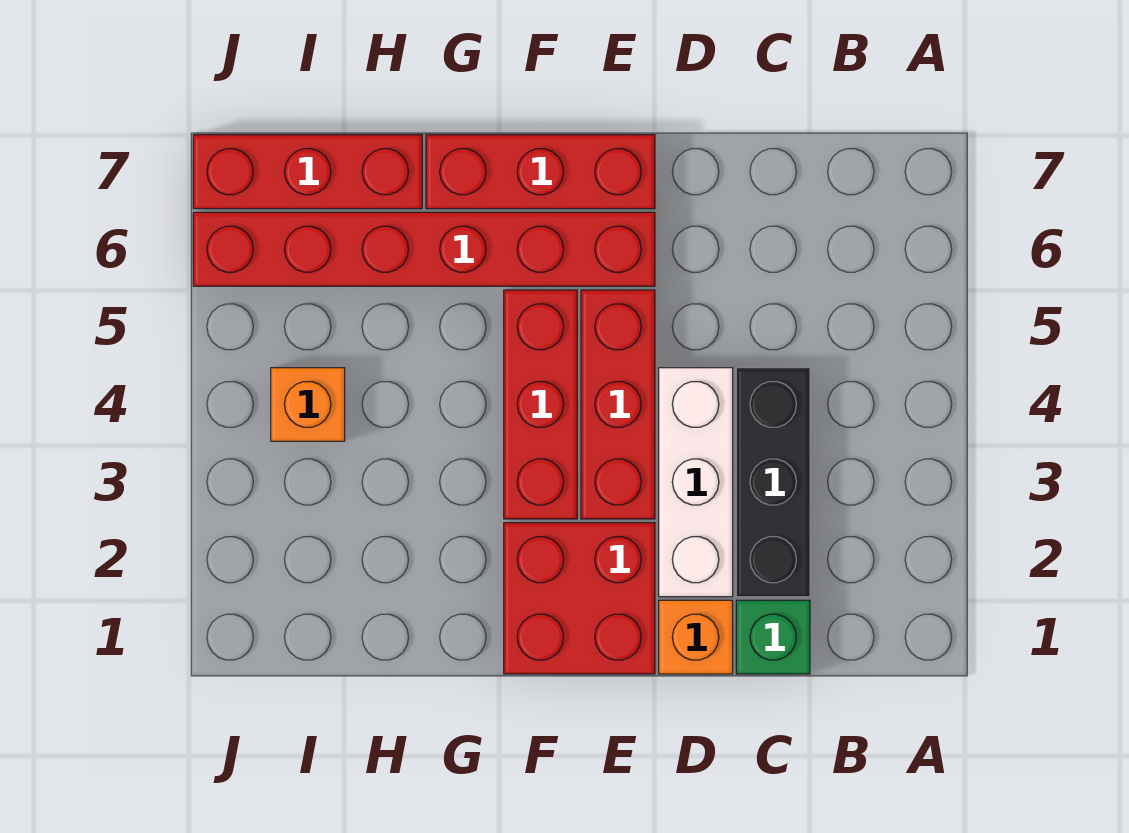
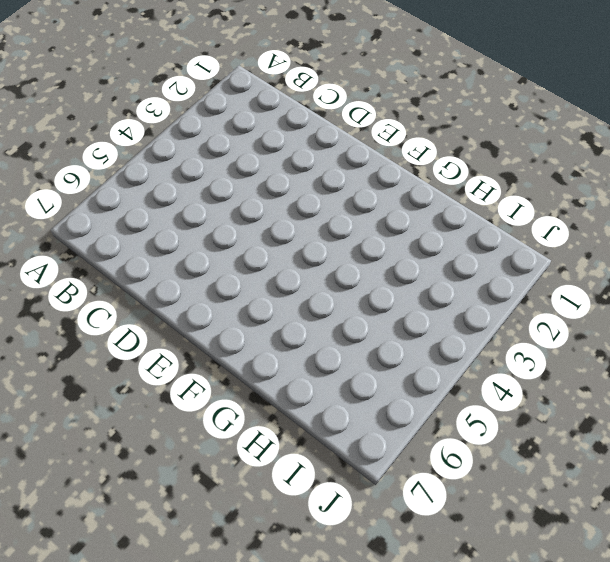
none -> green brick C1 level 1
none -> black brick C2:C4 level 1

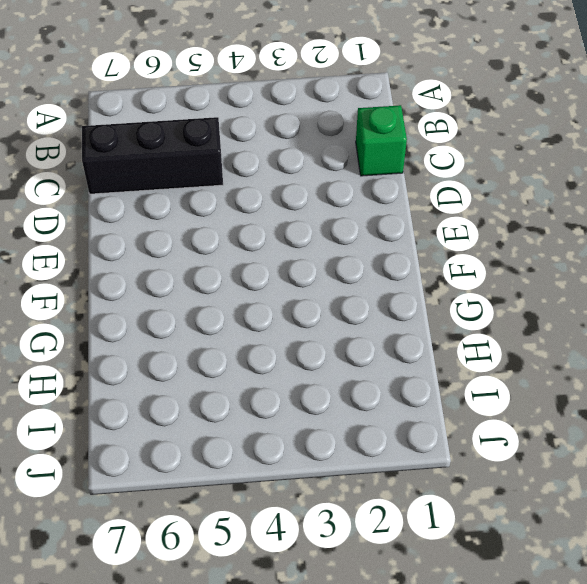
black brick C5:C7 level 1 -> black brick C2:C4 level 1
none -> orange brick D1 level 1
none -> white brick D2:D4 level 1

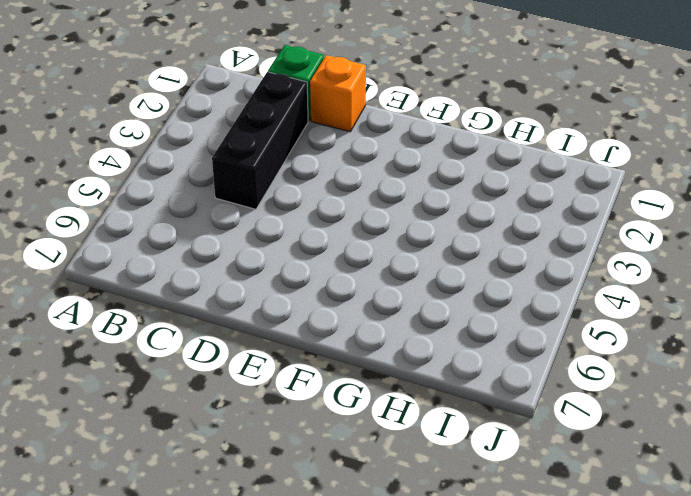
none -> white brick D2:D4 level 1
none -> red brick E1:F2 level 1

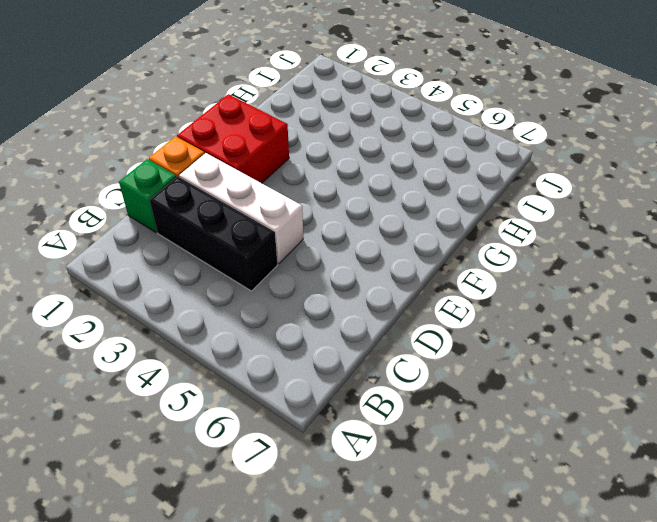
none -> red brick E3:E5 level 1
none -> red brick E6:J6 level 1

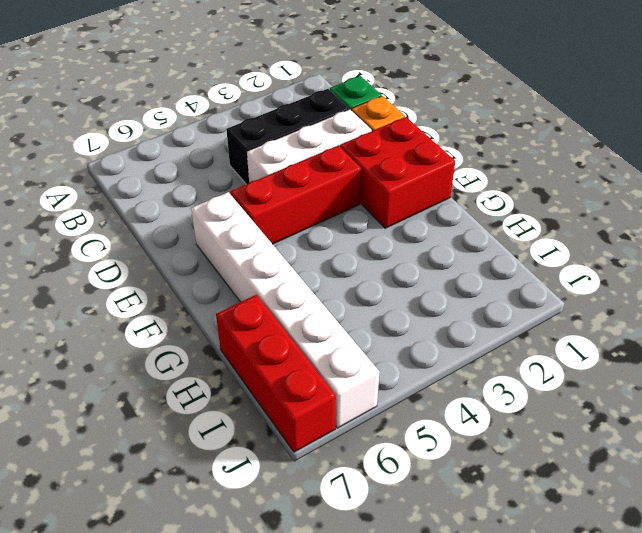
white brick E6:J6 level 1 -> red brick E6:J6 level 1
none -> red brick E7:G7 level 1
none -> red brick F3:F5 level 1

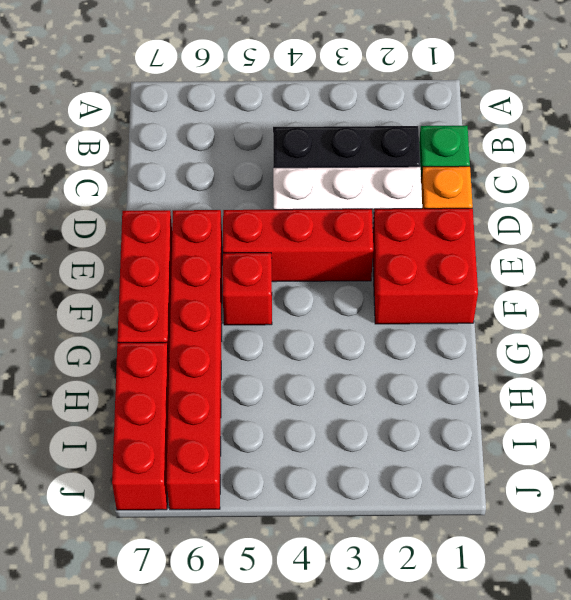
red brick F5 level 1 -> red brick F3:F5 level 1
none -> orange brick I4 level 1

